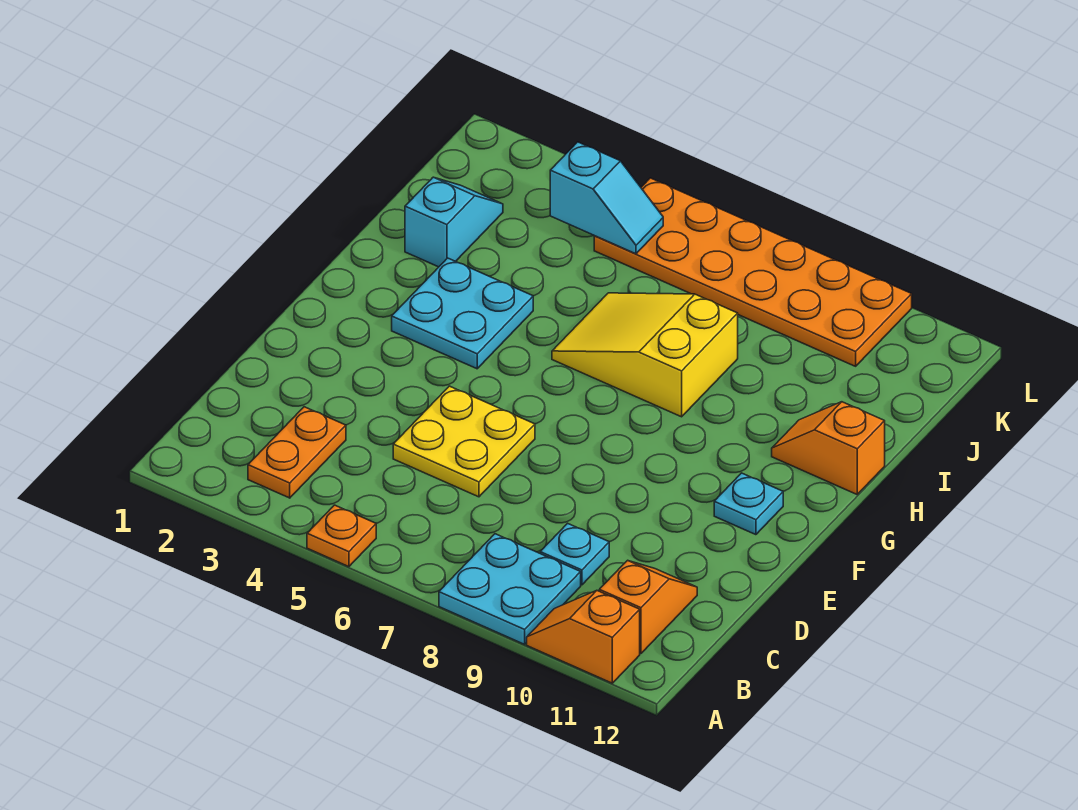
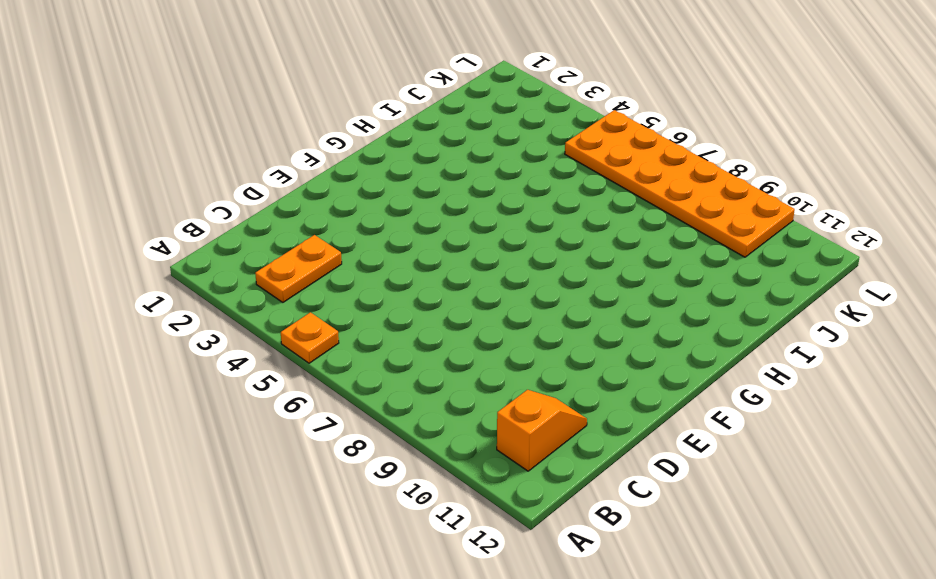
none -> cyan plate A8:B9 level 1
none -> orange slope A10:A11 level 1 top 11
none -> cyan plate C9 level 1

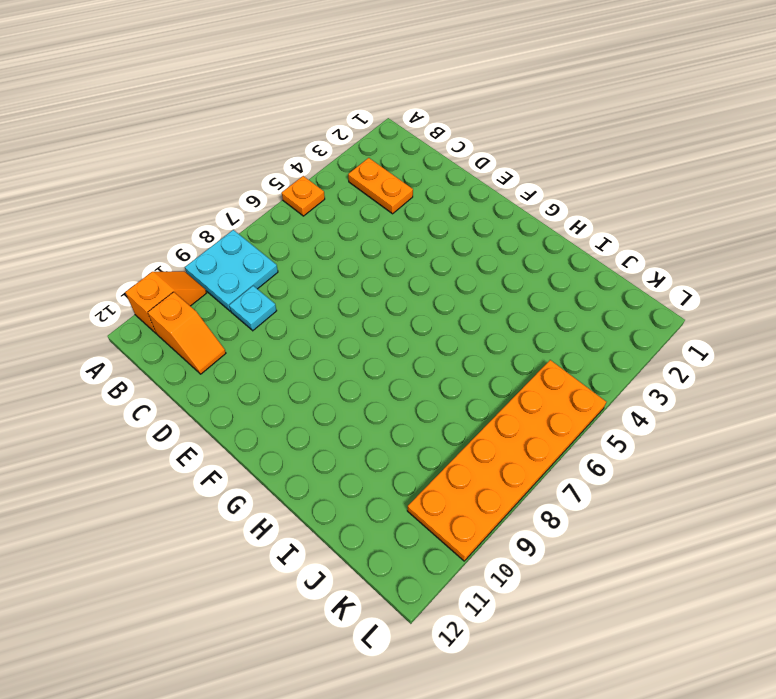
none -> yellow plate D5:E6 level 1
none -> cyan plate F11 level 1
none -> cyan plate G3:H4 level 1

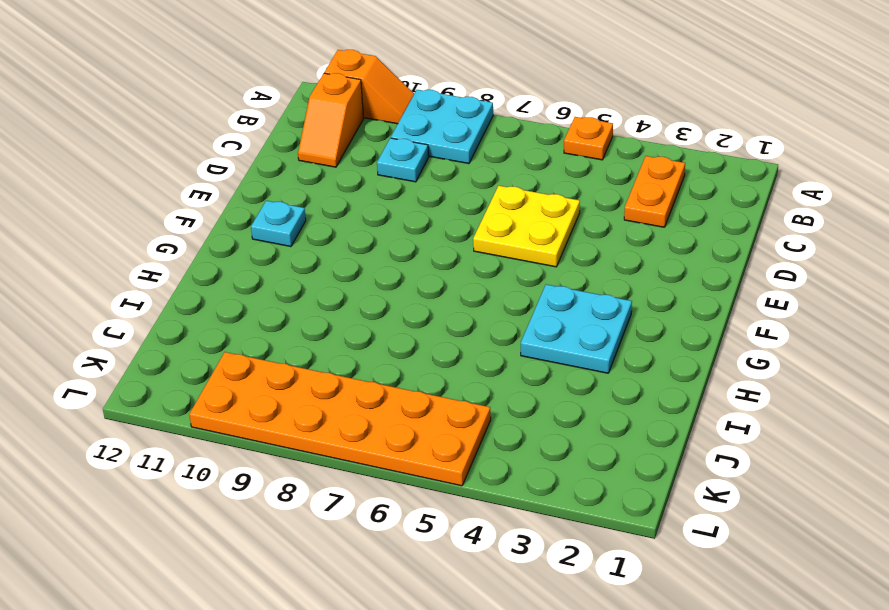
none -> yellow slope H6:I8 level 1 top 8
none -> orange slope H11:H12 level 1 top 12
none -> cyan slope I2:J2 level 1 top I

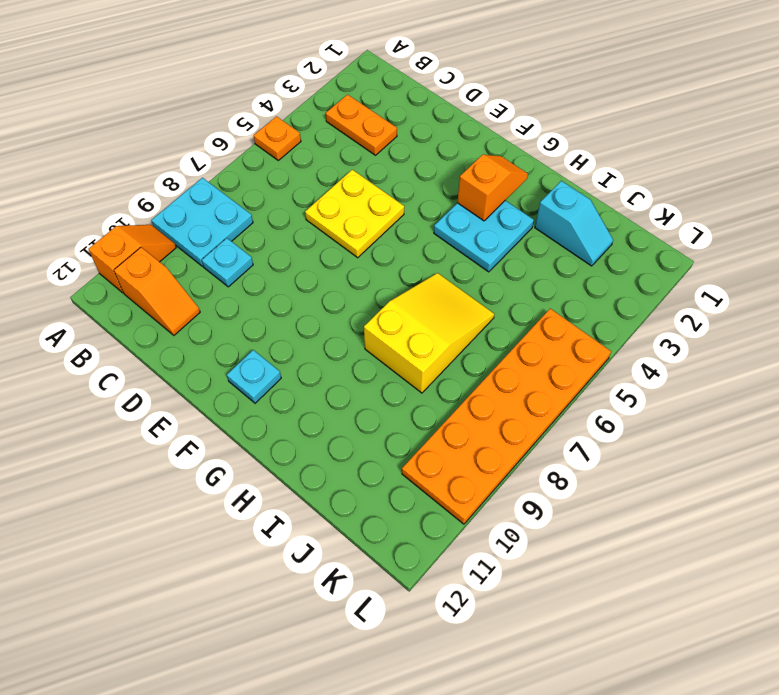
orange slope G2:G3 level 2 top 3 -> orange slope H11:H12 level 1 top 12
none -> cyan slope K4:K5 level 2 top 4

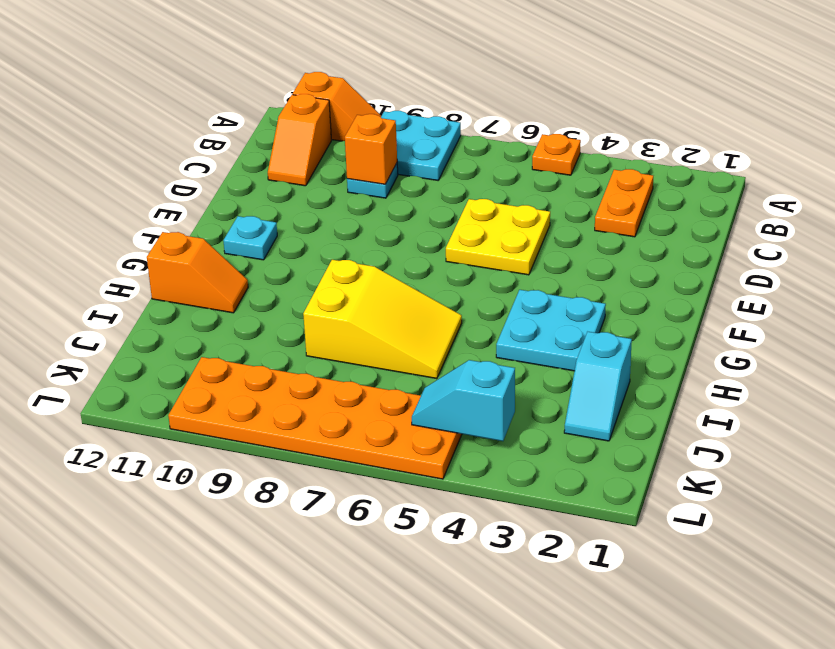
orange brick C9 level 2 -> none

